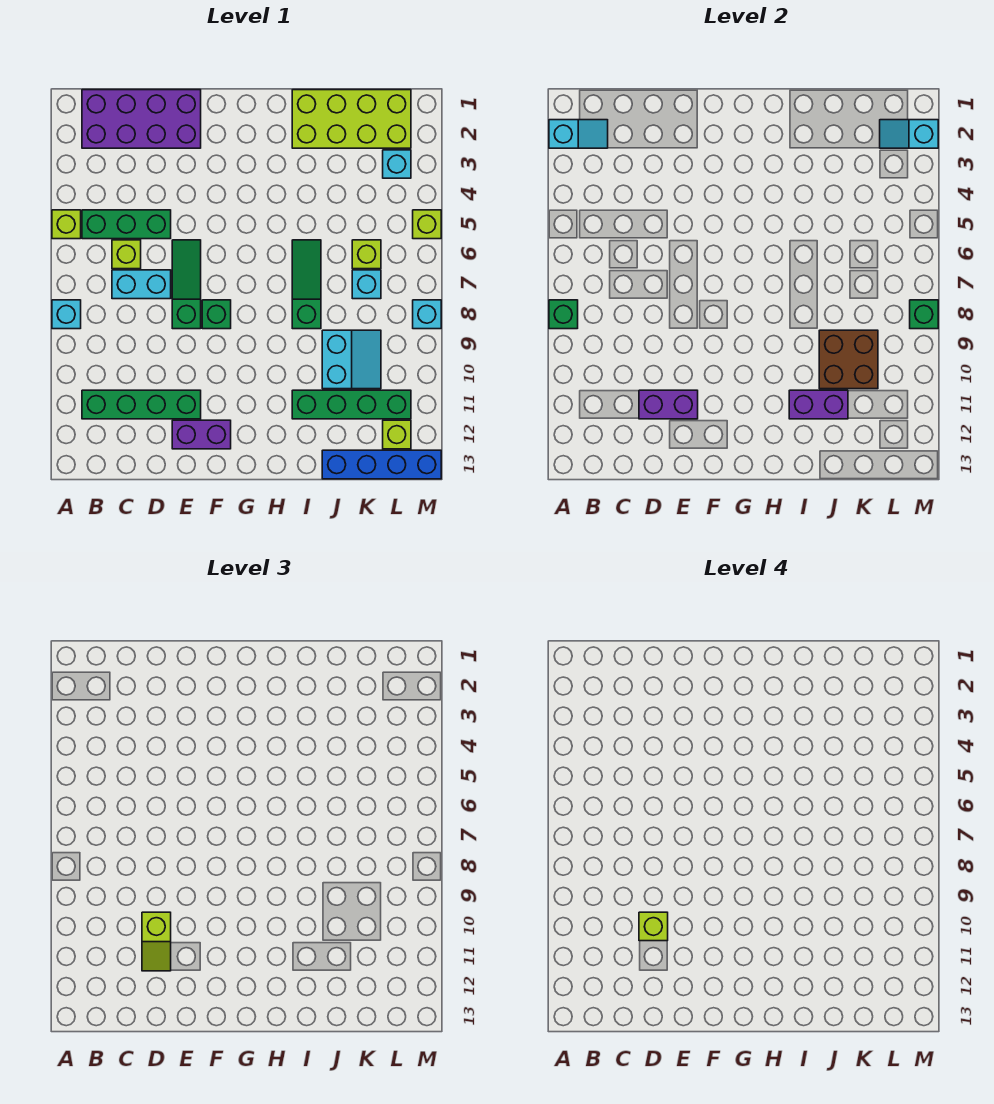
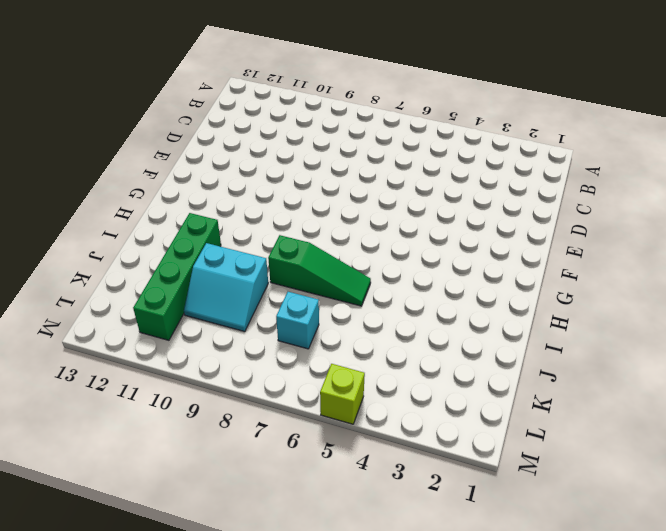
none -> lime brick A5 level 1
none -> cyan brick A8 level 1
none -> purple brick B1:E2 level 1
none -> green brick B5:D5 level 1

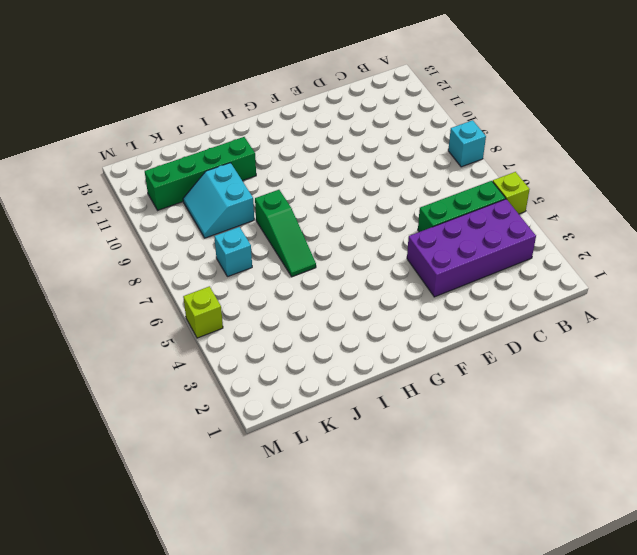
purple brick B3:E4 level 1 -> purple brick B1:E2 level 1
none -> green brick B11:E11 level 1
none -> lime brick C6 level 1
none -> cyan brick C7:D7 level 1
none -> green slope E6:E8 level 1 top 8

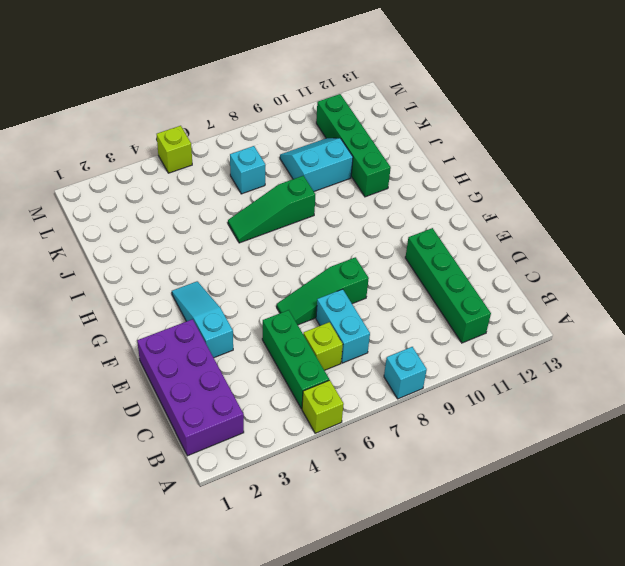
cyan slope E3:G3 level 1 top E -> none
none -> purple brick E12:F12 level 1
none -> green brick F8 level 1
none -> lime brick I1:L2 level 1
none -> blue brick J13:M13 level 1

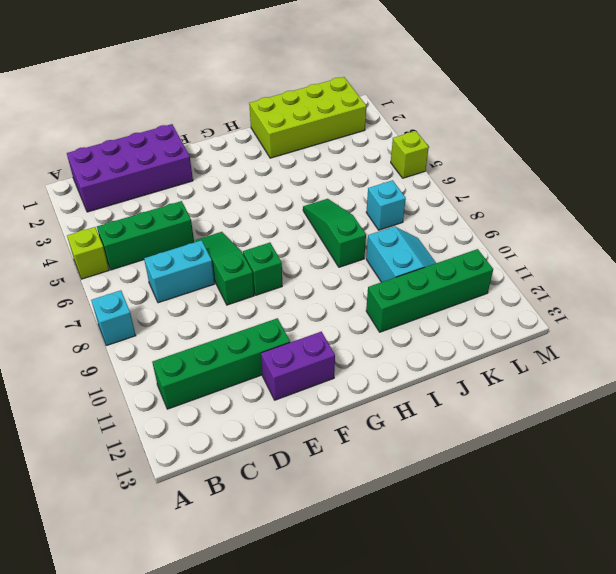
none -> lime brick C6 level 1
none -> blue brick J13:M13 level 1
none -> lime brick K6 level 1
none -> cyan brick L3 level 1

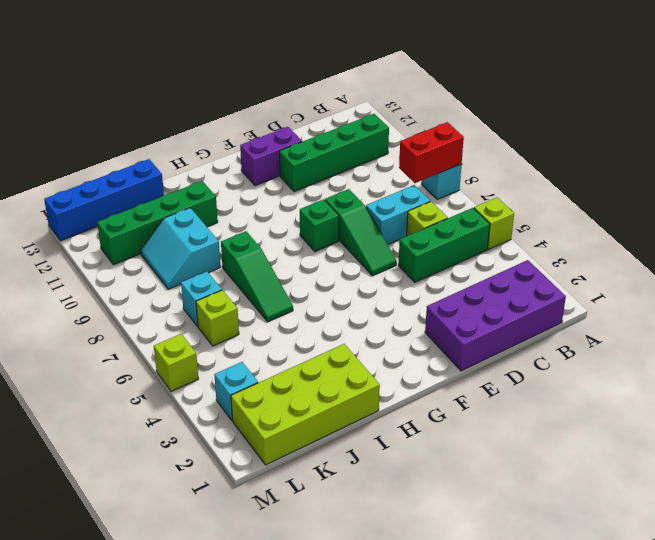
red brick A8:B8 level 2 -> green brick A8 level 2
none -> lime brick L12 level 1
none -> cyan brick M8 level 1
none -> cyan slope A2:B2 level 2 top A
none -> purple brick D11:E11 level 2

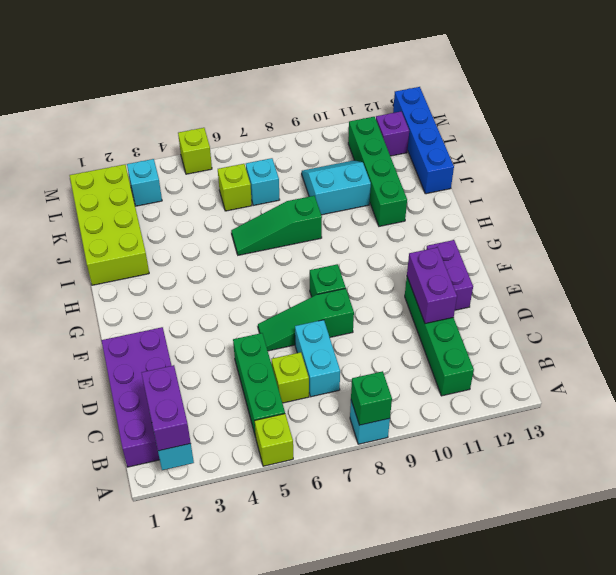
purple brick A2:B2 level 3 -> purple brick I11:J11 level 2
purple brick L12 level 1 -> lime brick L12 level 1
none -> cyan brick M8 level 1
none -> brown brick J9:K10 level 2
none -> cyan slope L2:M2 level 2 top M
none -> green brick M8 level 2

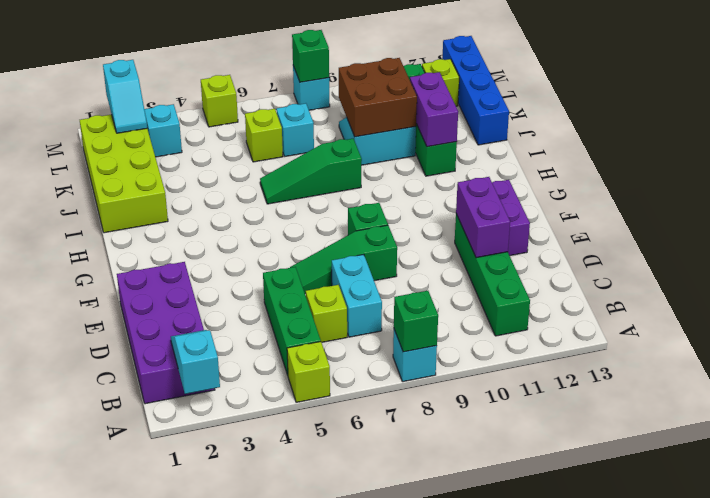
none -> lime slope D10:D11 level 3 top 10
none -> lime brick D10 level 4

